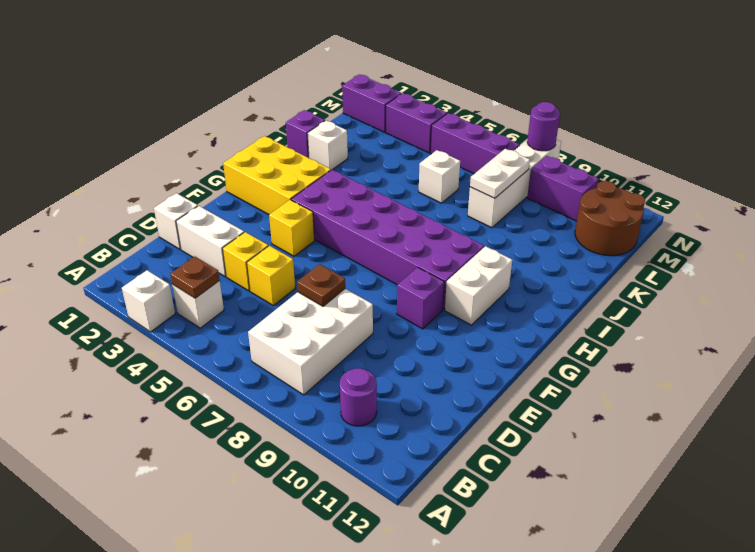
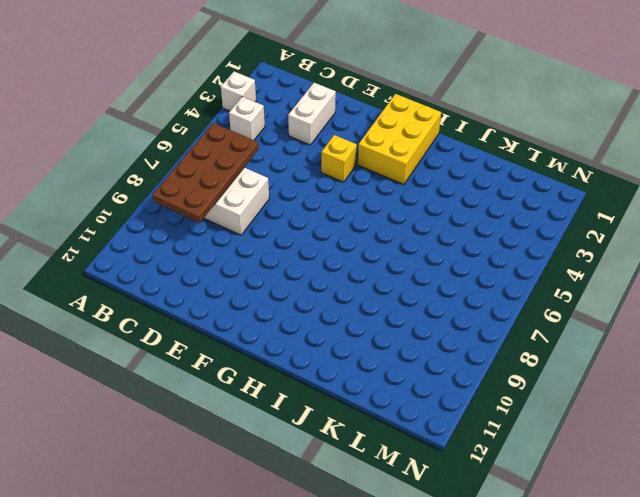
brown plate B6:C9 level 2 -> none
none -> purple round brick B10 level 1
none -> white brick D1 level 1
none -> yellow brick D4 level 1

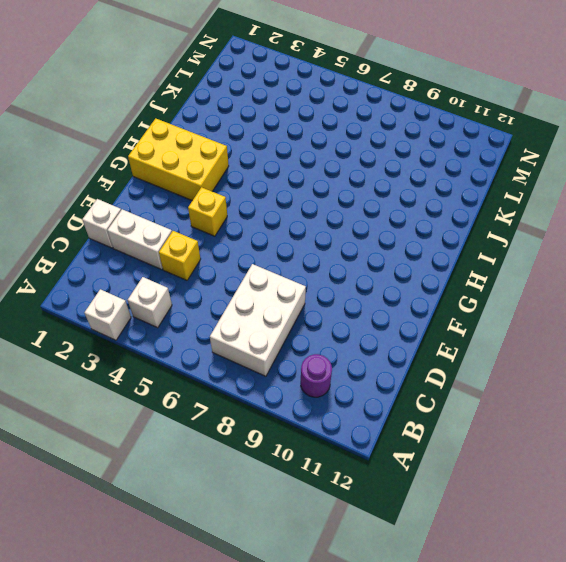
none -> yellow brick D5 level 1
none -> purple brick F9 level 1
none -> purple brick G4:H9 level 1

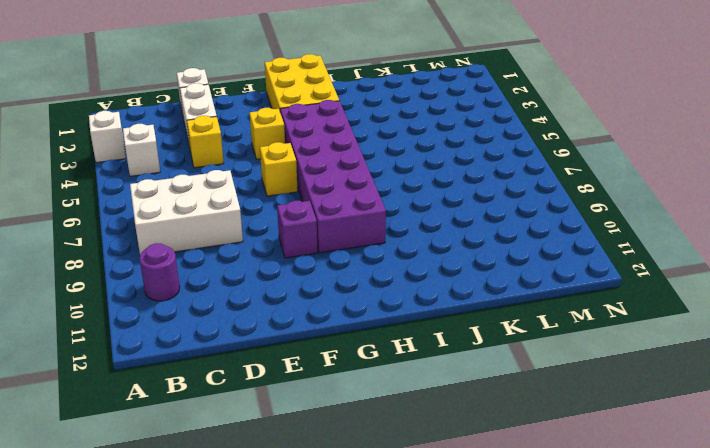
yellow brick F6 level 1 -> yellow brick D5 level 1
none -> white brick G10:H10 level 1
none -> purple brick J1 level 1
none -> white brick J2 level 1

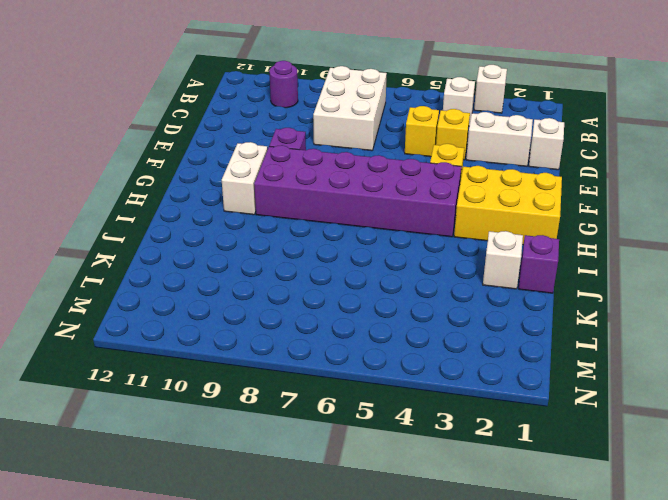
none -> white brick K6 level 1
none -> white brick K8:N8 level 1
none -> brown round brick L11:M12 level 1

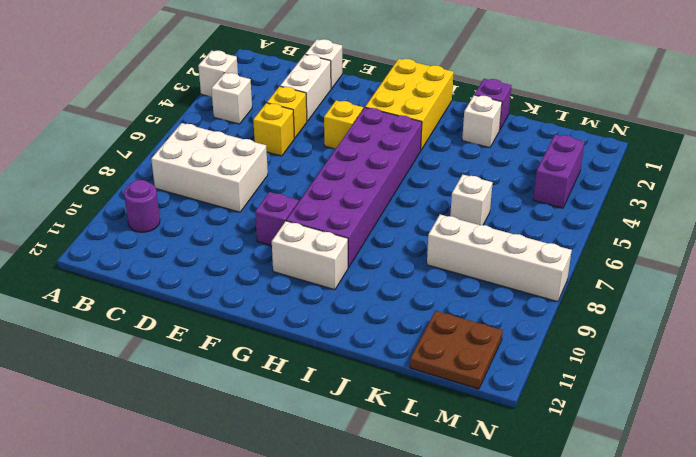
brown plate L11:M12 level 1 -> brown round brick L11:M12 level 1
none -> purple brick M1:M2 level 1
none -> purple brick M5:M7 level 1
none -> purple brick M9:M10 level 1

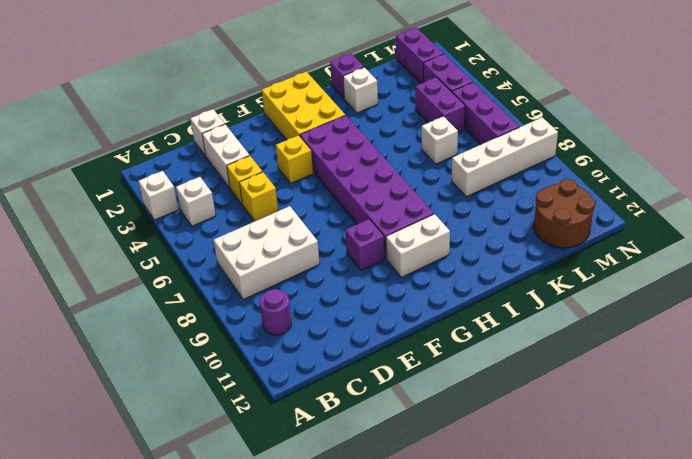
purple brick L4:L5 level 1 -> purple brick M9:M10 level 1
none -> brown plate B4 level 2
none -> brown plate D7 level 2
none -> white plate K8:L8 level 2

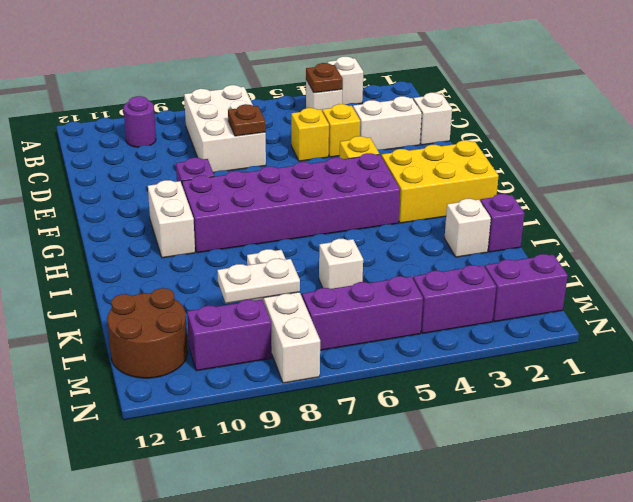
white plate L8:L9 level 2 -> white plate K8:L8 level 2
none -> purple round brick N8 level 2

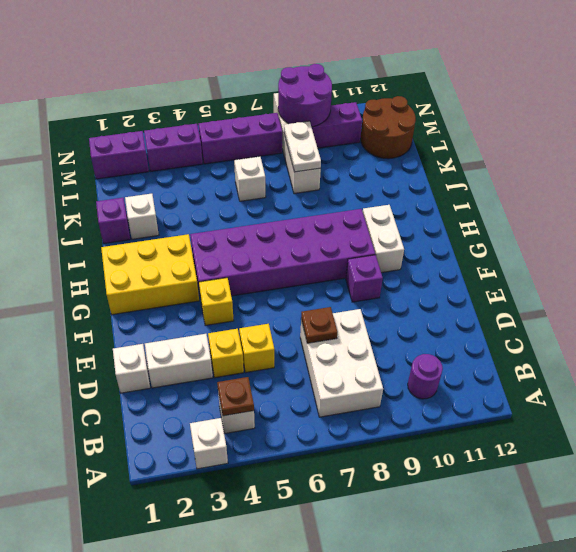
purple round brick M8:N9 level 2 -> purple round brick N8 level 2

